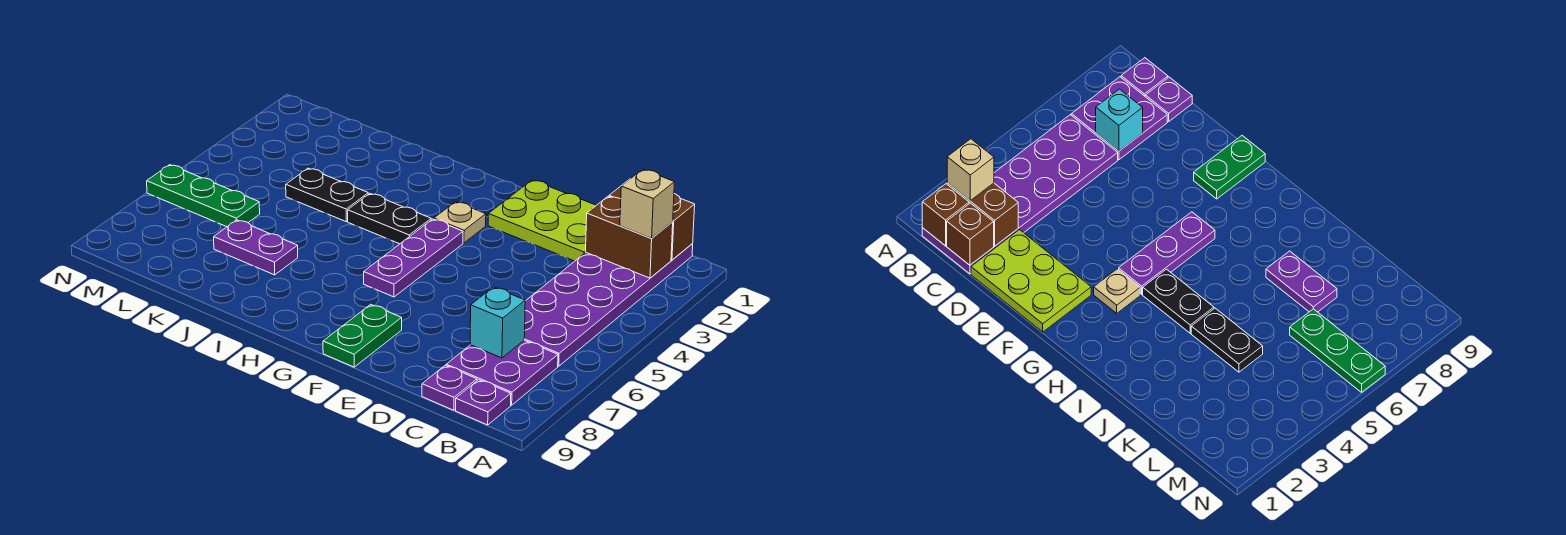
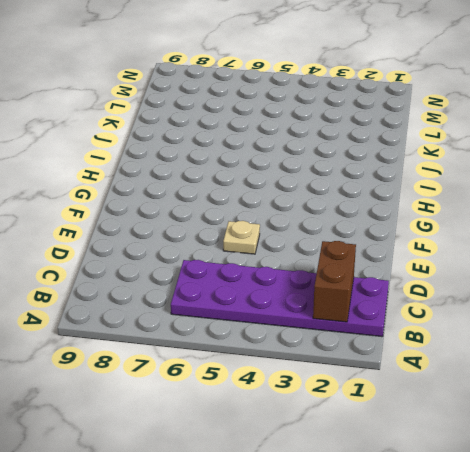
tan plate E5 level 1 -> tan plate G3 level 1
none -> purple plate B7:C8 level 1
none -> purple plate B9 level 1
none -> purple plate C9 level 1

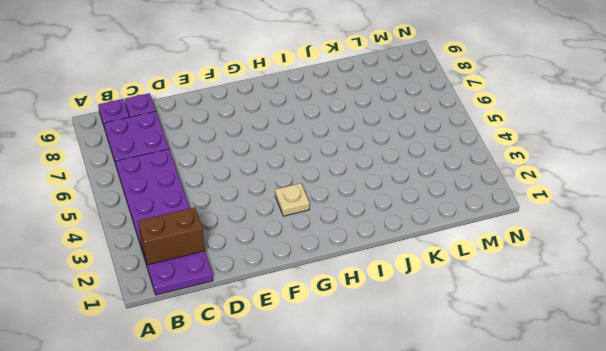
none -> lime plate D1:F2 level 1
none -> green plate F8:F9 level 1
none -> purple plate G4:G6 level 1

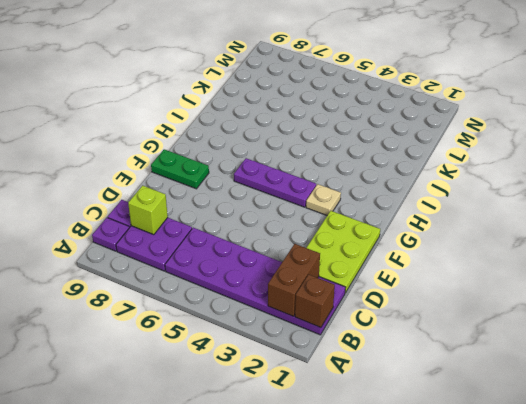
lime brick C8 level 2 -> none
none -> black plate H4:I4 level 1
none -> black plate J4:K4 level 1
none -> purple plate J7:K7 level 1

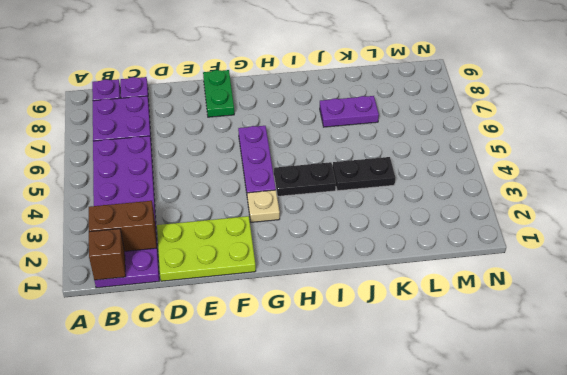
none -> green plate L6:N6 level 1
none -> brown brick C1 level 2
none -> cyan brick C7 level 2

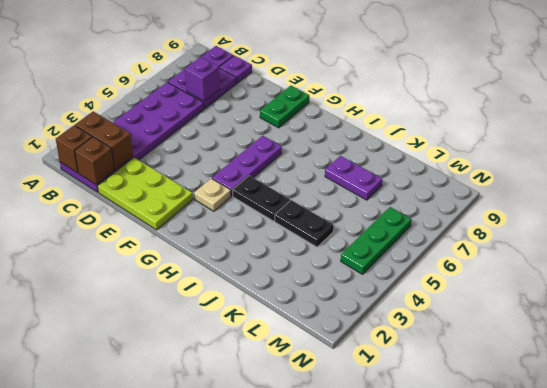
purple brick C7 level 2 -> cyan brick C7 level 2
green plate M4:M6 level 1 -> green plate L6:N6 level 1
none -> tan brick B2 level 3

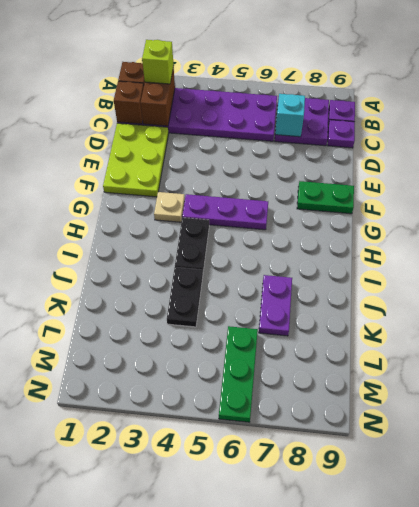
lime brick B2 level 3 -> tan brick B2 level 3

